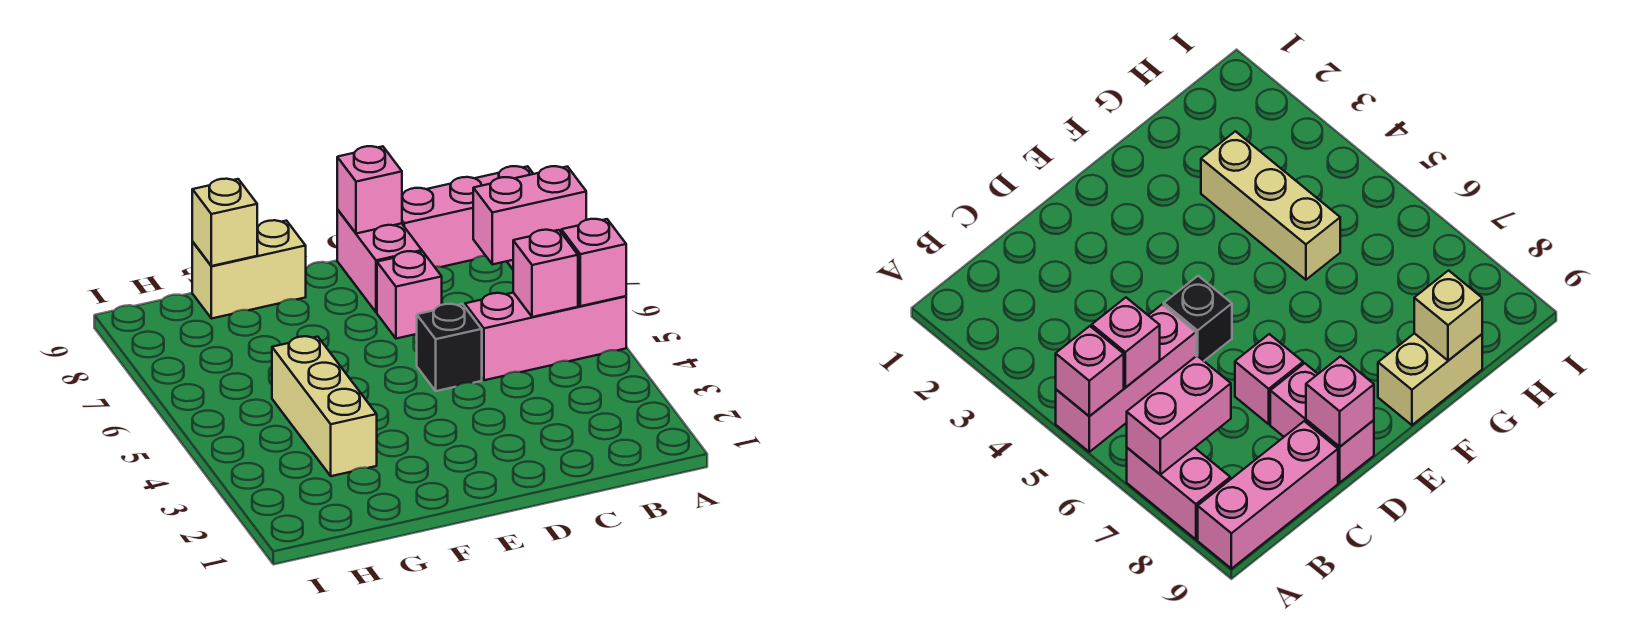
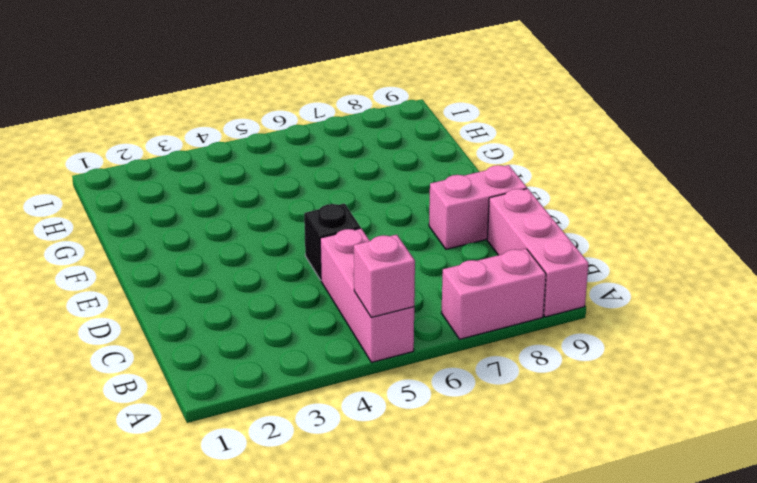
none -> pink brick D7 level 1
none -> tan brick F9:G9 level 1
none -> tan brick G3:G5 level 1

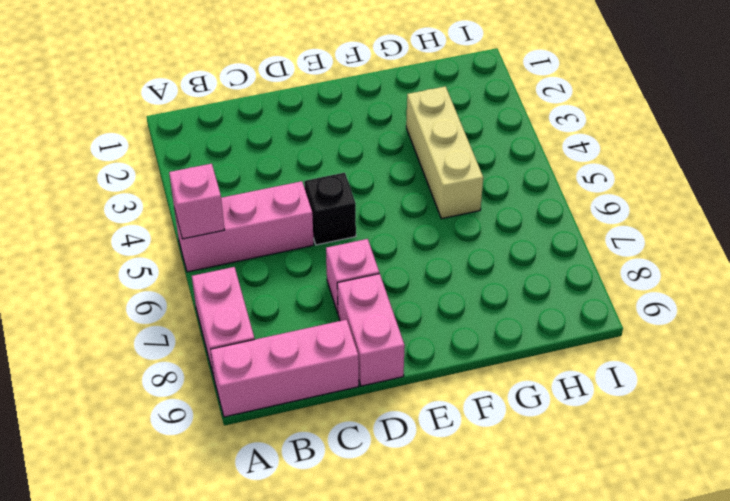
none -> tan brick F9:G9 level 1
none -> pink brick A7:B7 level 2
none -> pink brick B5 level 2

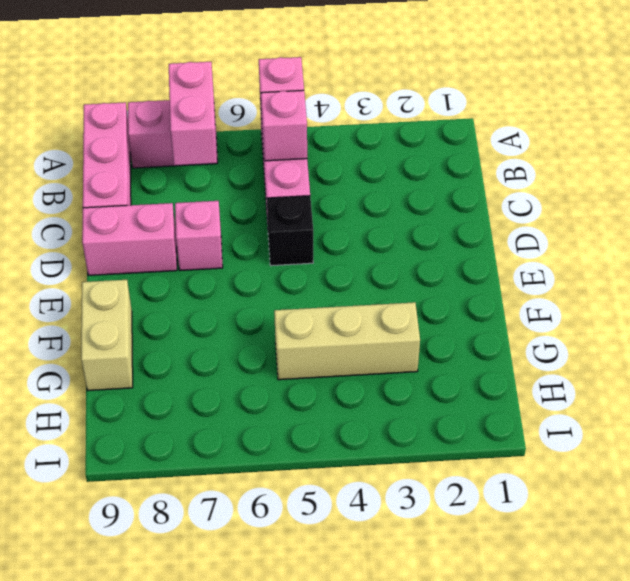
none -> pink brick D9 level 2
none -> tan brick G9 level 2

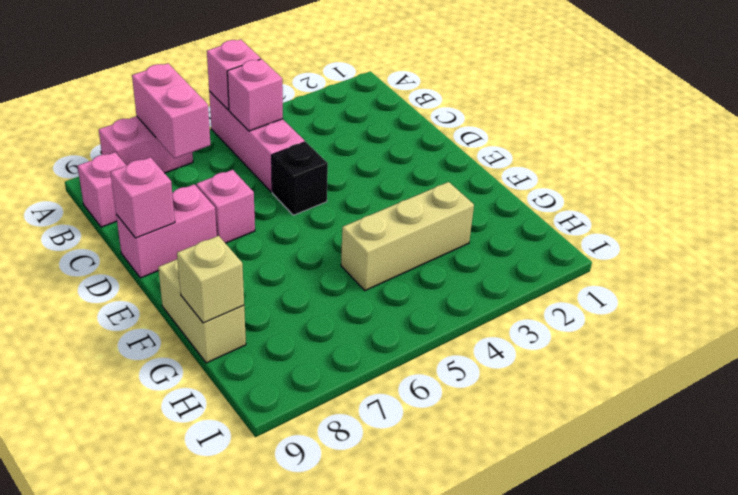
pink brick B9 level 1 -> pink brick A9:C9 level 1

